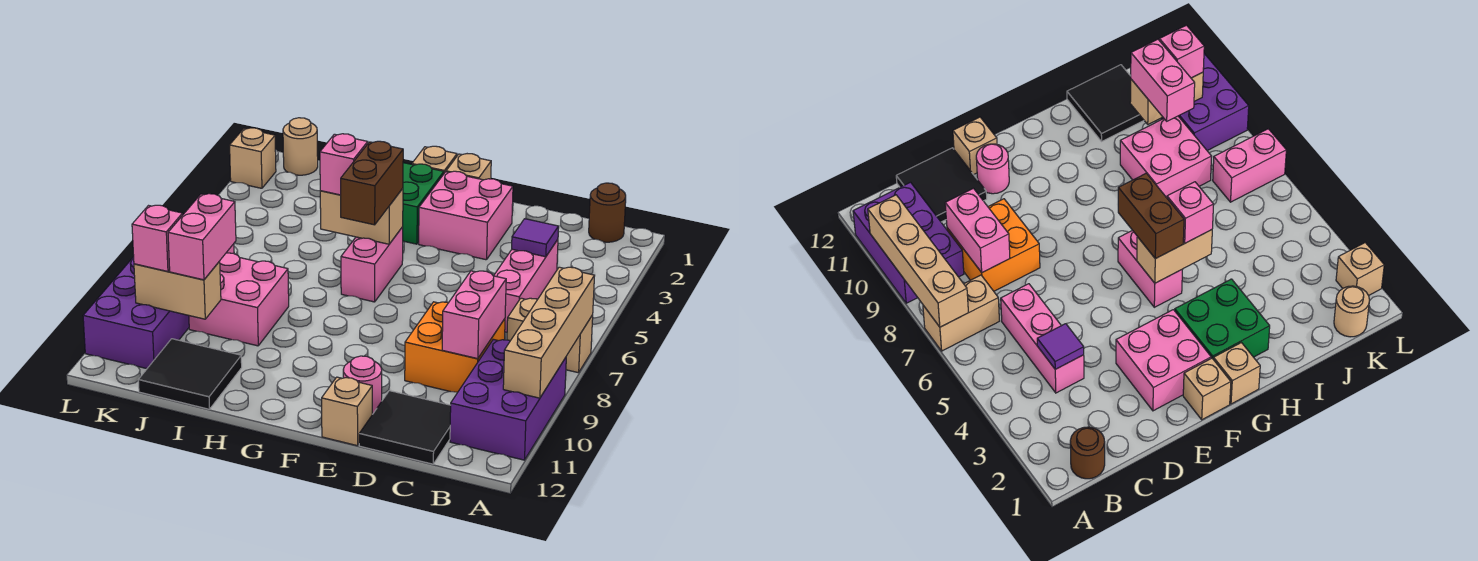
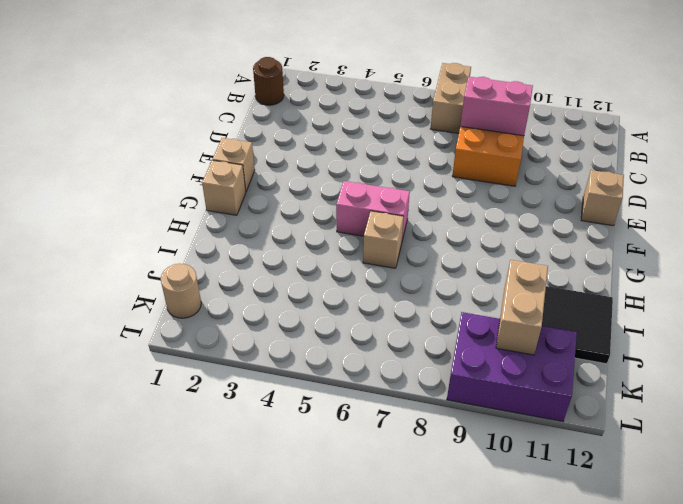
tan brick H6 level 1 -> tan brick L2 level 1
none -> purple brick A9:B11 level 1
none -> pink brick C4:C6 level 1
none -> black tile C11:D12 level 1

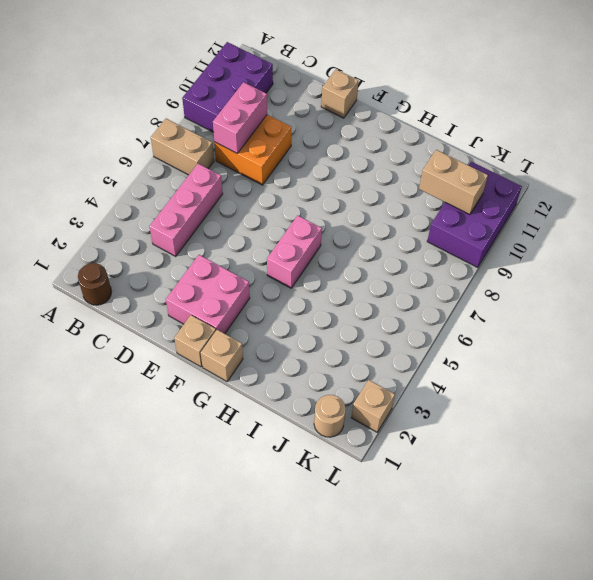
none -> black tile C11:D12 level 1
none -> pink round brick E11 level 1
none -> green brick G2:H3 level 1

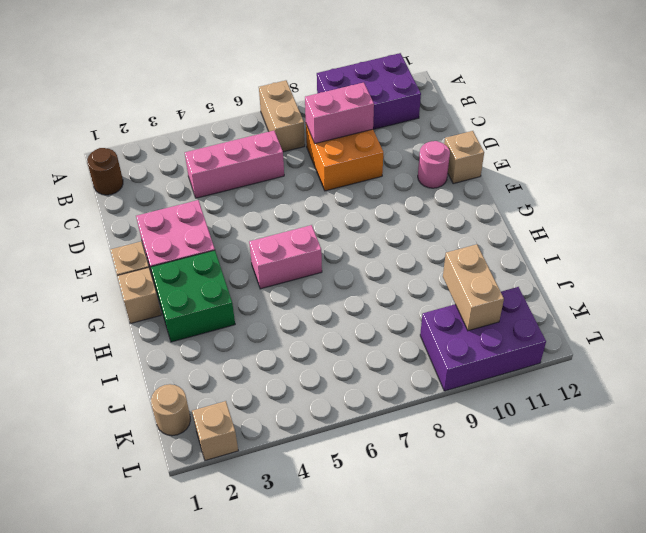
none -> black tile C11:D12 level 1
none -> pink brick I8:J9 level 1
none -> black tile I11:J12 level 1

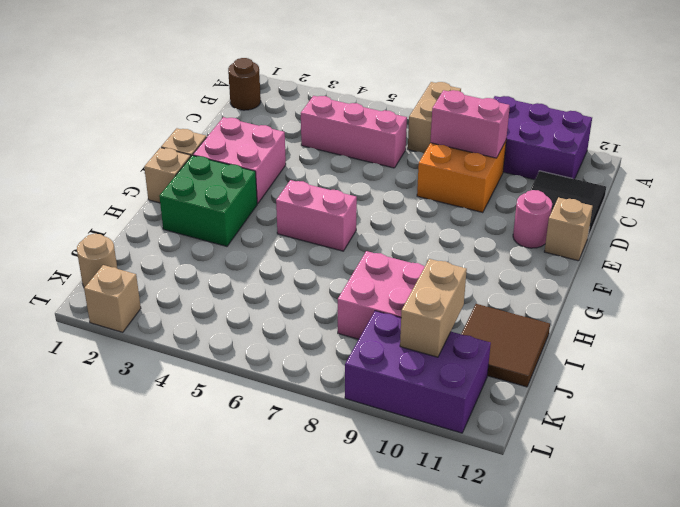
brown tile I11:J12 level 1 -> black tile I11:J12 level 1
none -> pink brick K7:L7 level 1
none -> tan brick A7:A10 level 2
none -> purple tile C4 level 2

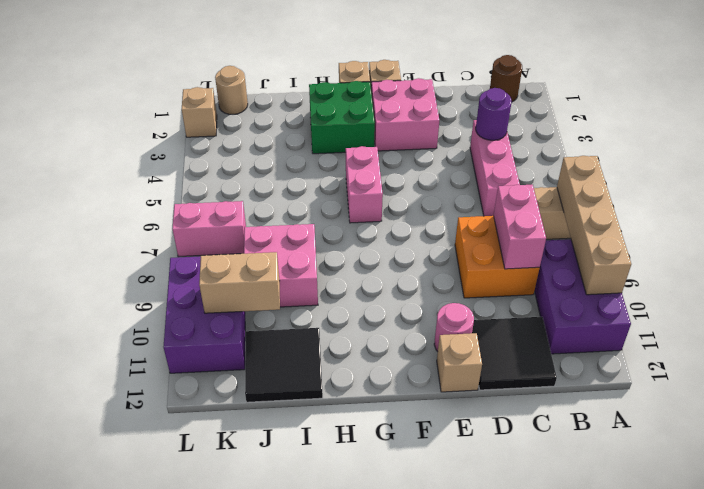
purple round brick C4 level 2 -> purple tile C4 level 2
none -> tan brick G5:H5 level 2
none -> brown brick G5:G6 level 3
none -> pink brick H5 level 3

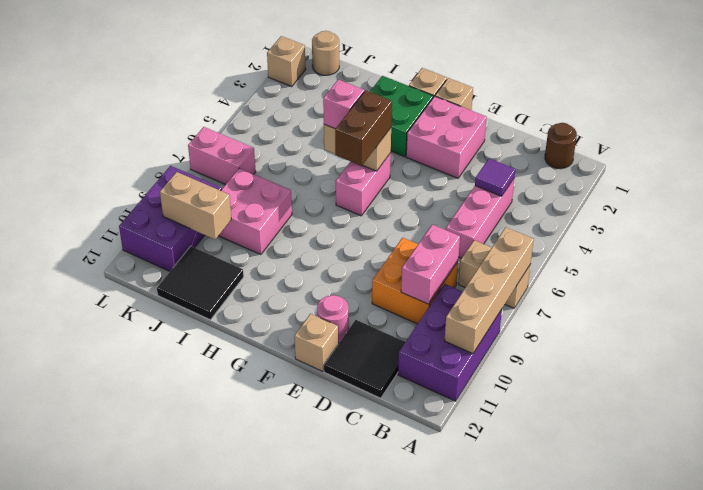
none -> pink brick J9:J10 level 3
none -> pink brick K10 level 3

